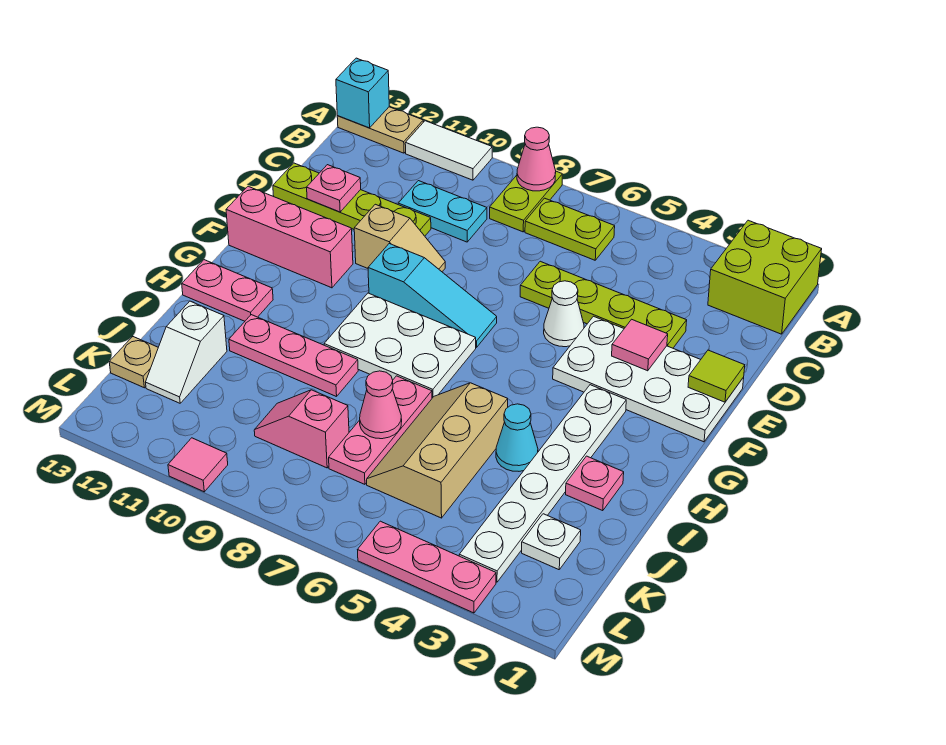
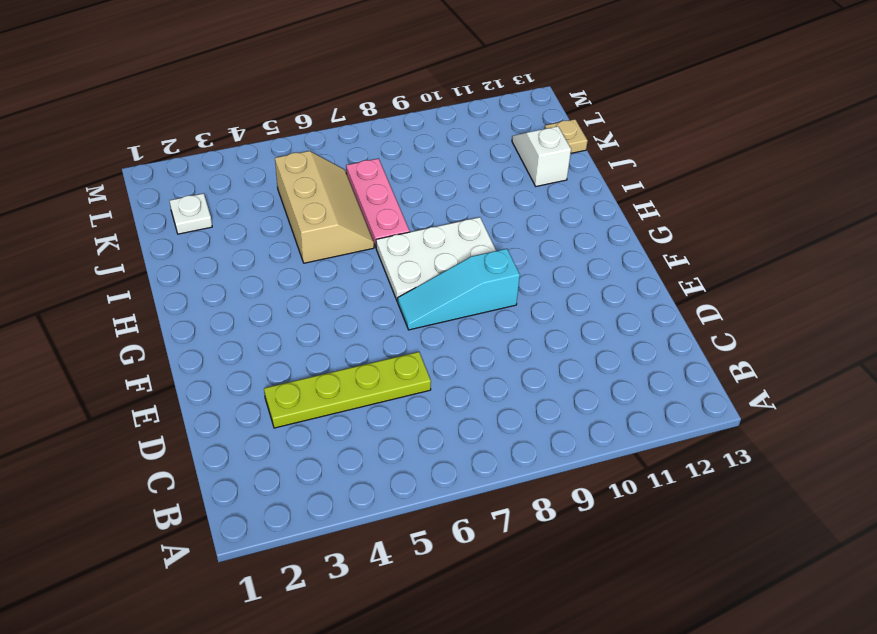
none -> lime brick A1:B2 level 1
none -> lime plate A8:B8 level 1
none -> white tile A10:A11 level 1
none -> tan plate A12:A13 level 1

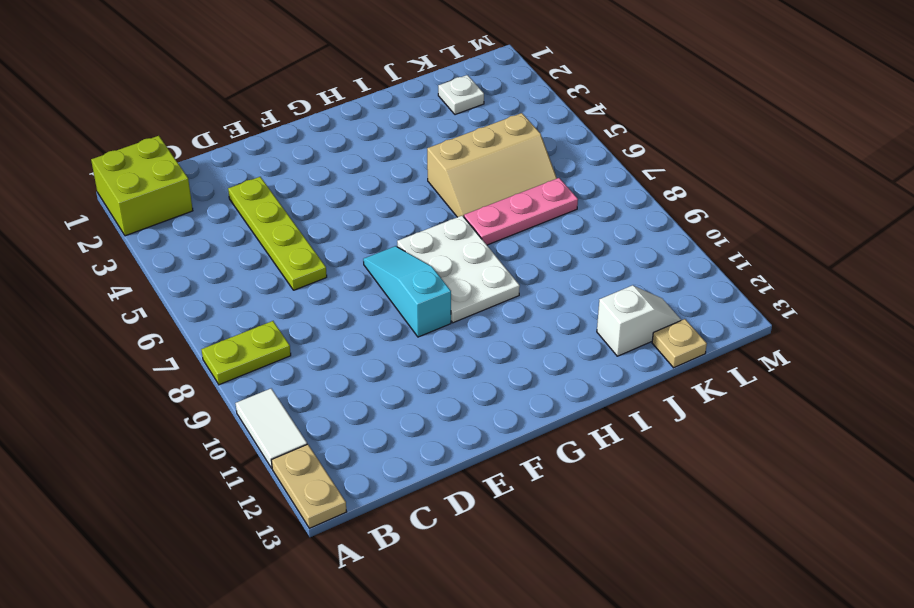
none -> lime plate B6:B7 level 1
none -> cyan plate C9:C10 level 1
none -> lime plate D10:D13 level 1
none -> white plate E1:F4 level 1

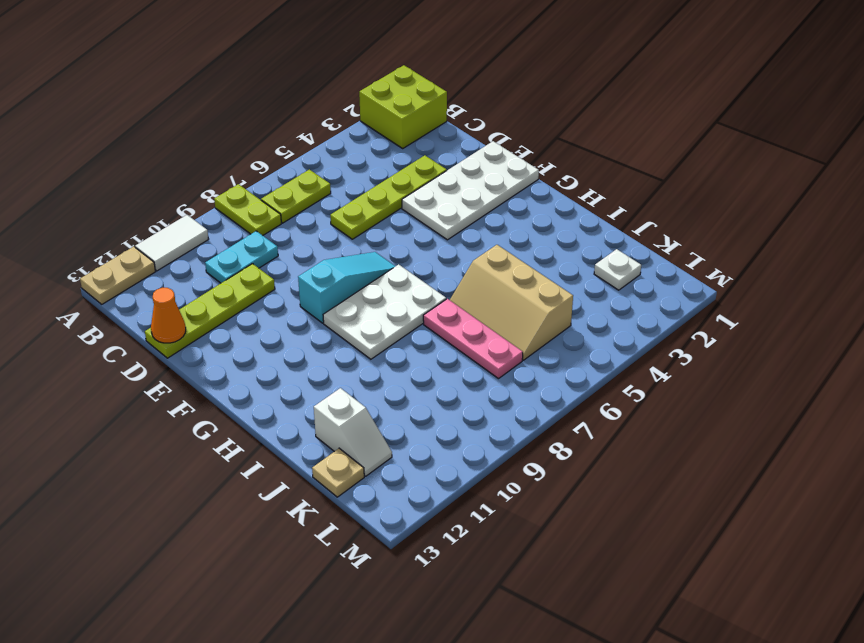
orange cone D13 level 2 -> none
none -> white cone E5 level 1
none -> tan slope E9:E10 level 1 top 10
none -> pink brick F11:F13 level 1
none -> white plate G3:L3 level 1

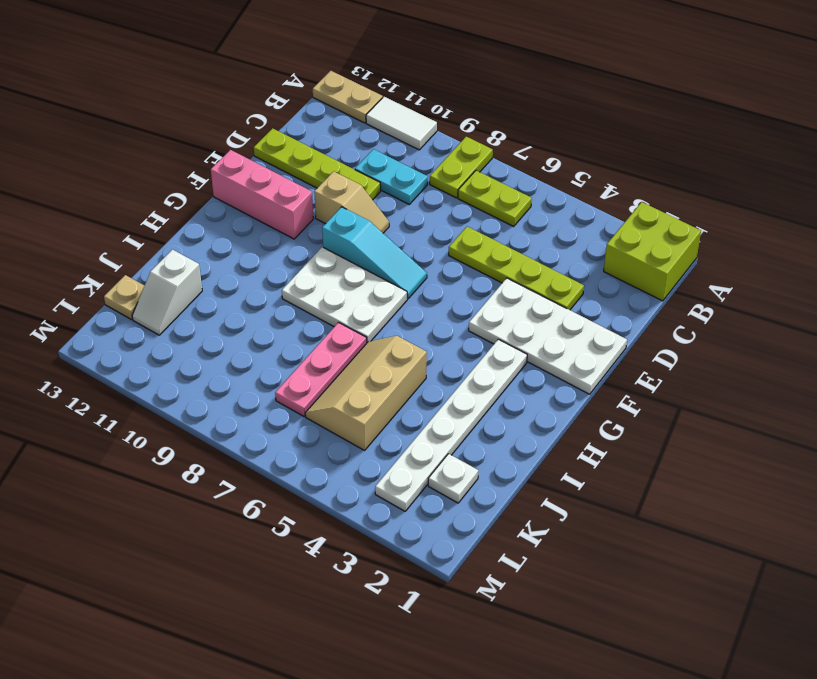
none -> white cone E5 level 1
none -> pink plate H12:H13 level 1
none -> pink plate I2 level 1
none -> cyan cone I4 level 1

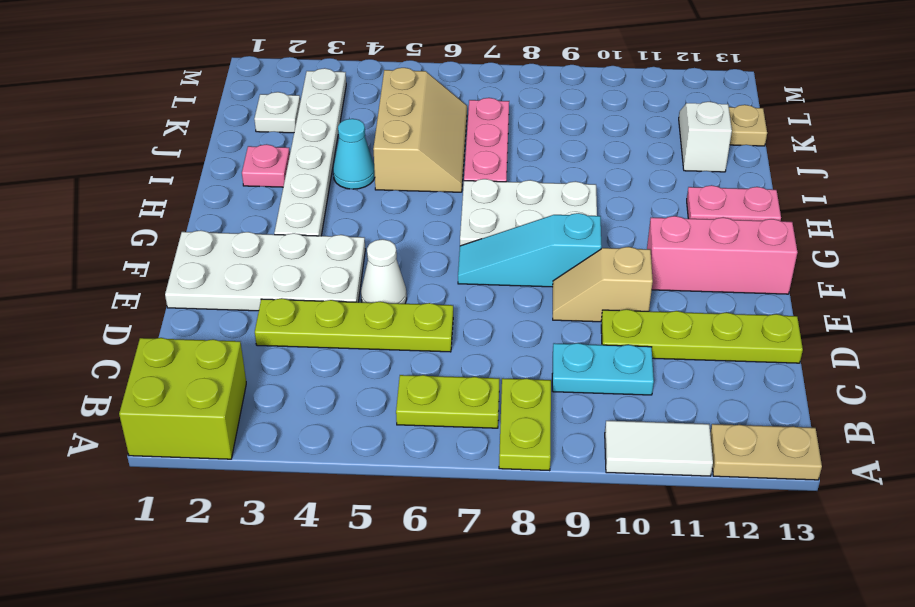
none -> pink plate I9:I11 level 1
none -> pink slope K8:K9 level 1 top 8
none -> pink plate M3:M5 level 1
none -> pink tile M10 level 1

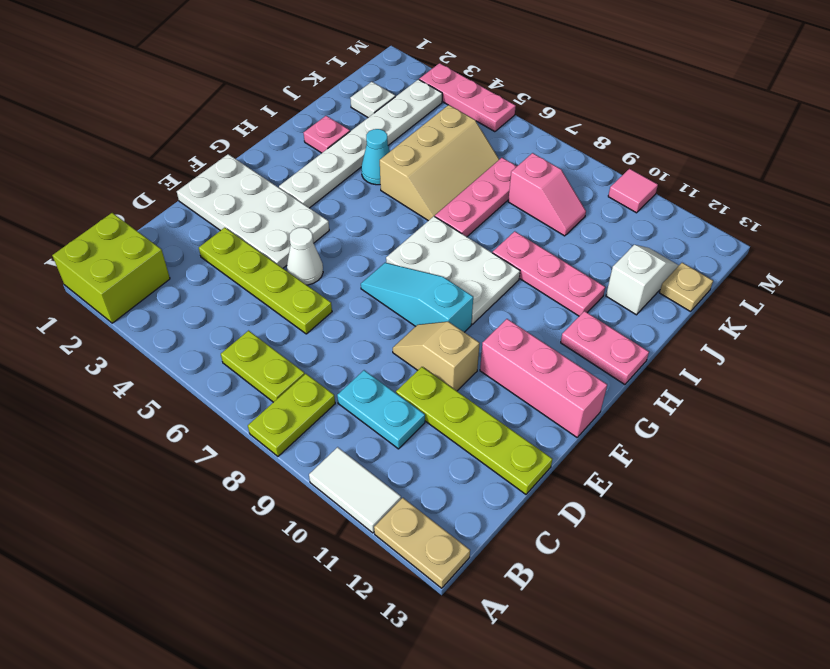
none -> pink cone A8 level 2
none -> cyan brick A13 level 2
none -> pink plate D12 level 2
none -> lime tile E1 level 2

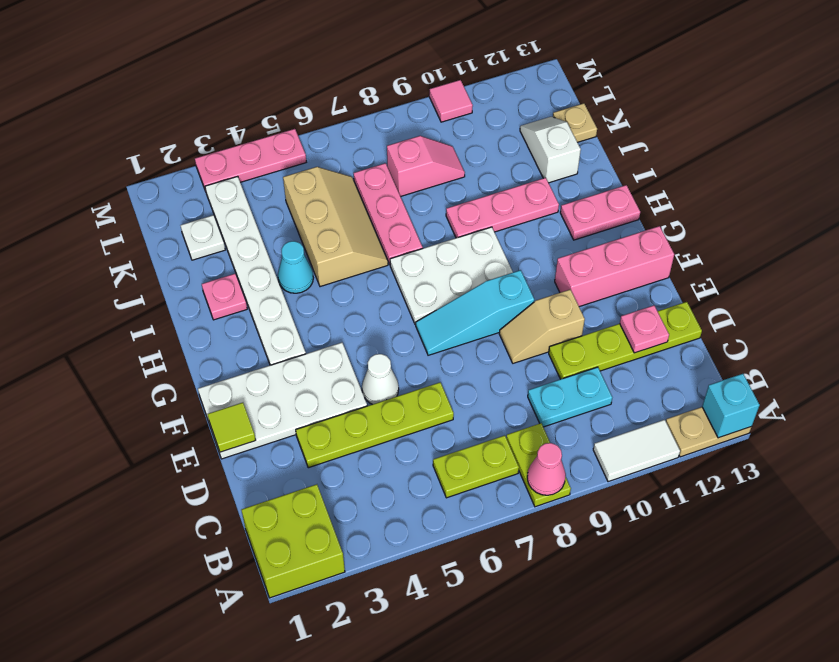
none -> pink tile E3 level 2
none -> pink cone J7 level 2

